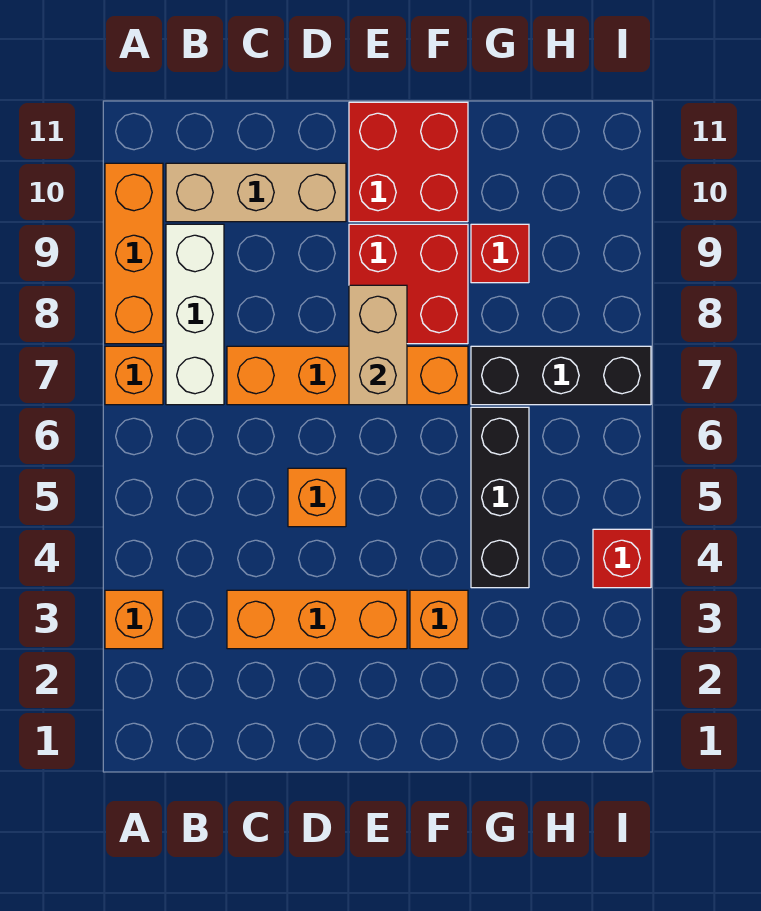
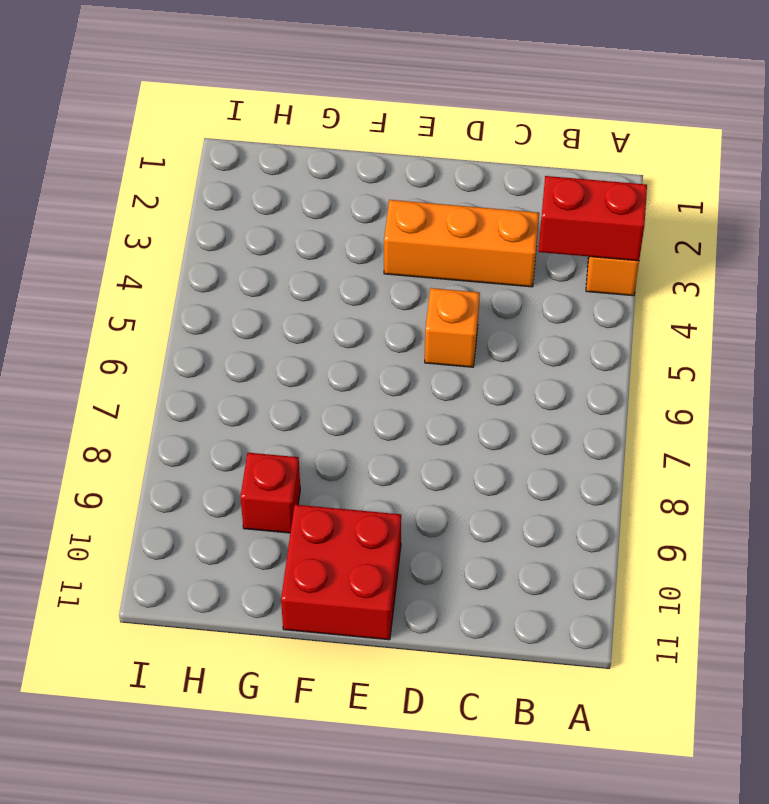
red brick A3:B3 level 2 -> none
none -> orange brick A7 level 1
none -> orange brick A8:A10 level 1
none -> white brick B7:B9 level 1

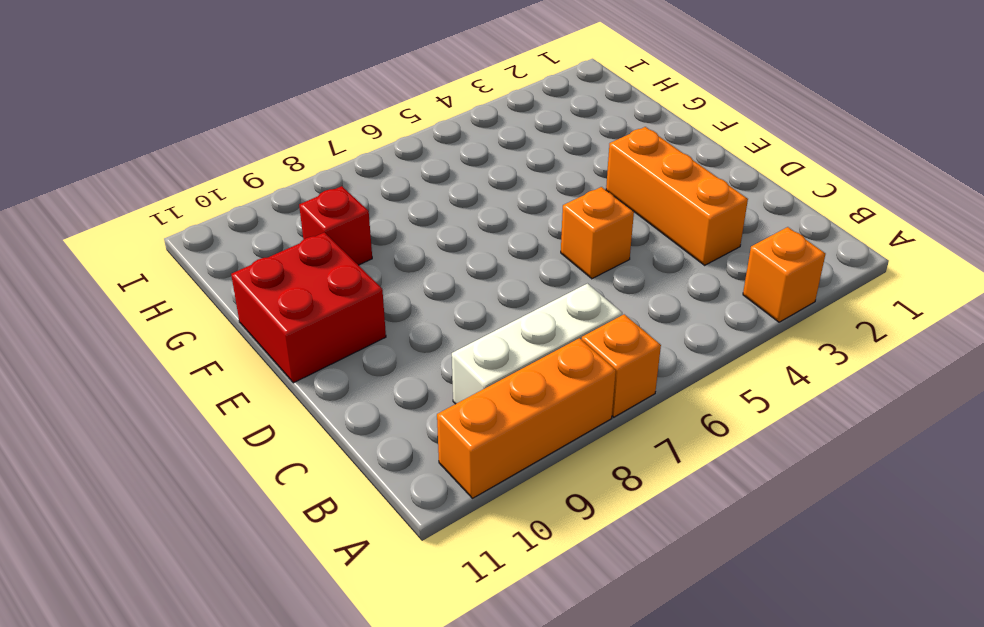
none -> tan brick B10:D10 level 1
none -> orange brick C7:F7 level 1
none -> red brick E8:F9 level 1

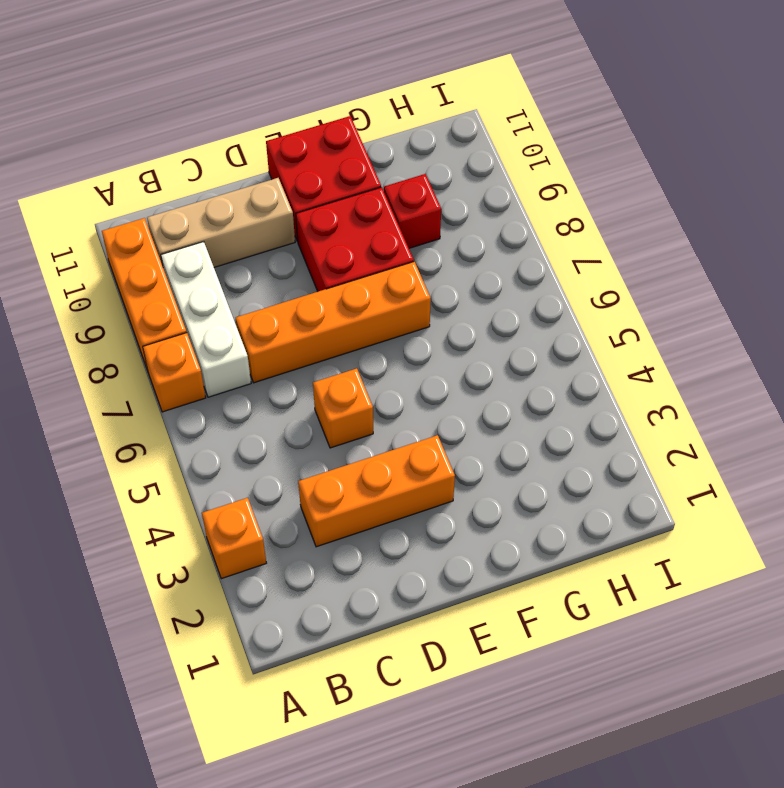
none -> orange brick F3 level 1
none -> black brick G4:G6 level 1
none -> black brick G7:I7 level 1

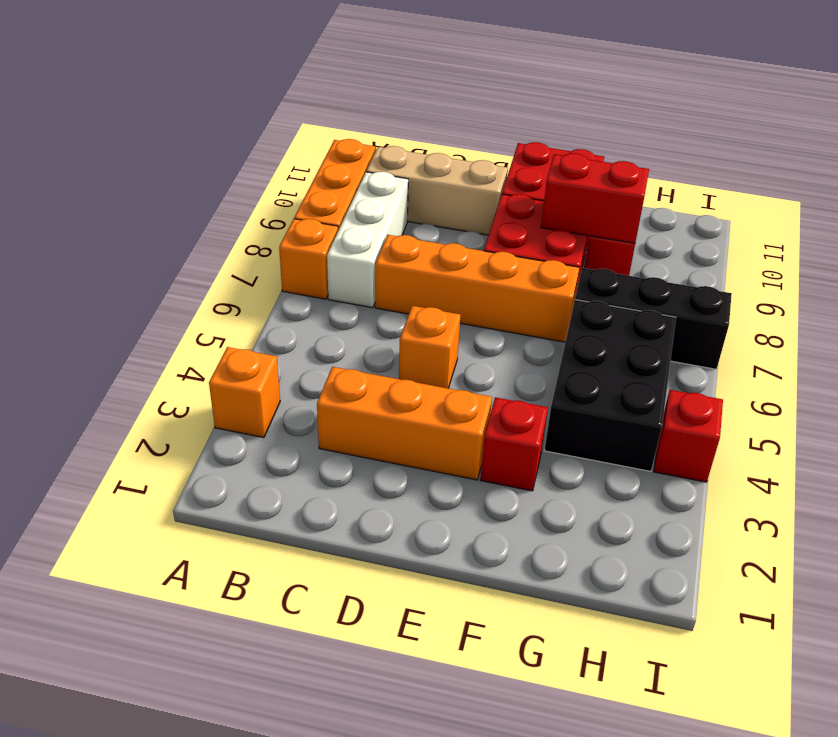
red brick F3 level 1 -> orange brick F3 level 1
red brick F9:G9 level 2 -> none
black brick G4:H6 level 1 -> black brick G4:G6 level 1
none -> tan brick E7:E8 level 2

